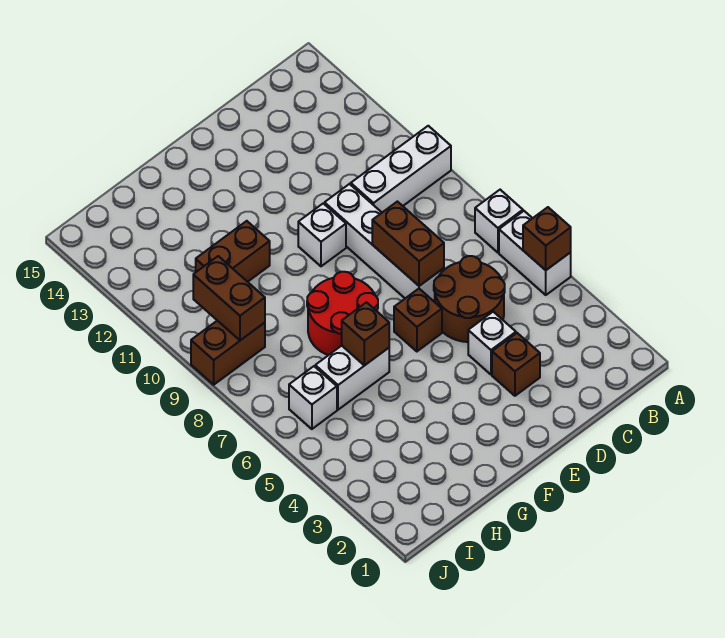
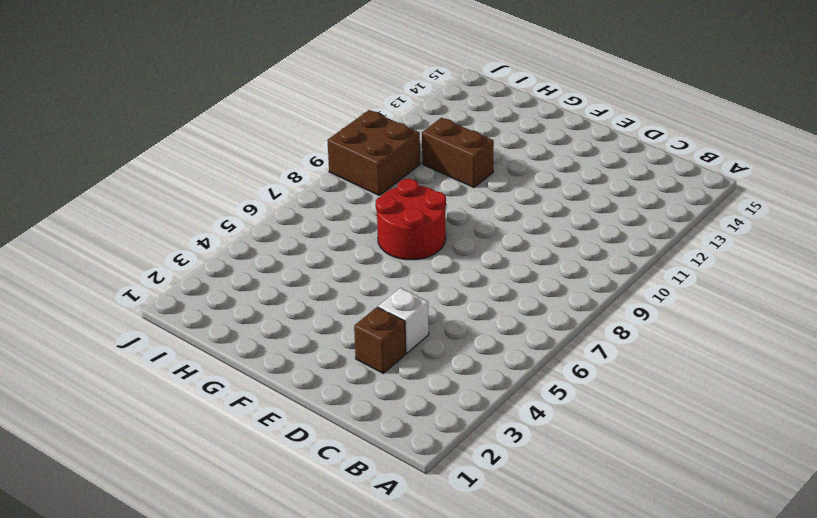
brown brick I9:J10 level 1 -> brown brick I9:J9 level 1
none -> white brick A5:A6 level 1
none -> white brick A7 level 1
none -> white brick A10:C10 level 1

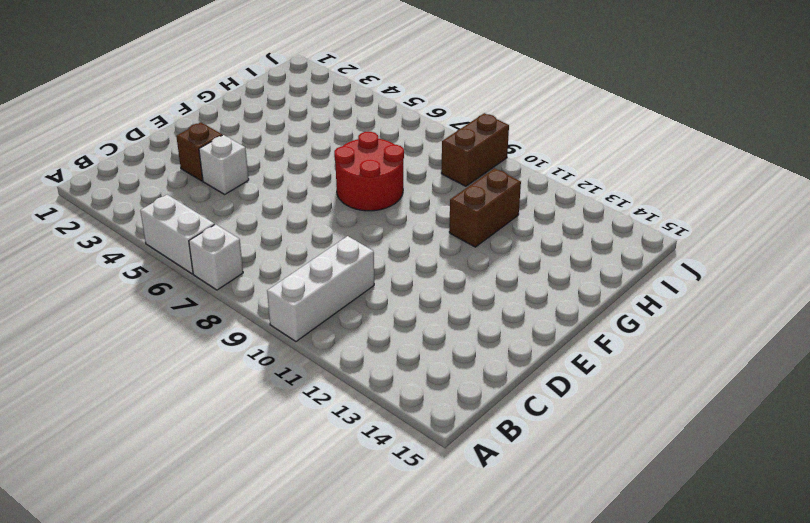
none -> brown round brick C5:D6 level 1
none -> white brick D7:D10 level 1
none -> brown brick E6 level 1

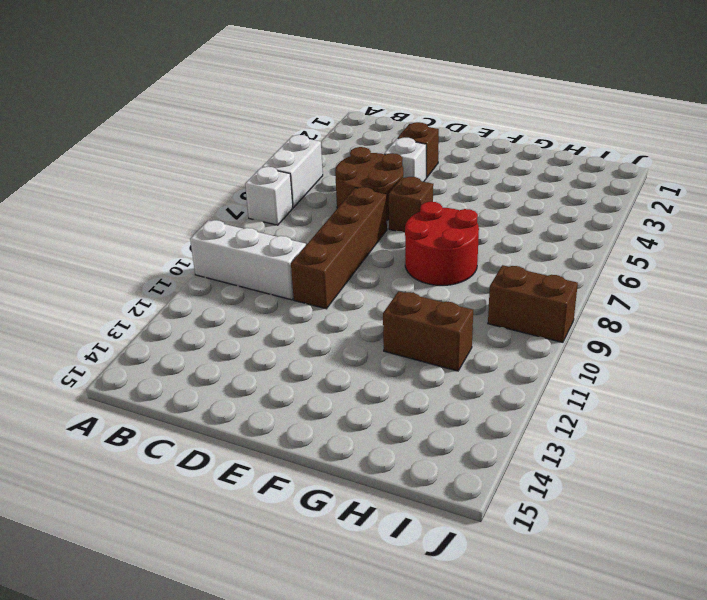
brown brick D7:D10 level 1 -> white brick D7:D10 level 1
none -> white brick E10 level 1
none -> white brick G6:H6 level 1
none -> white brick I6 level 1

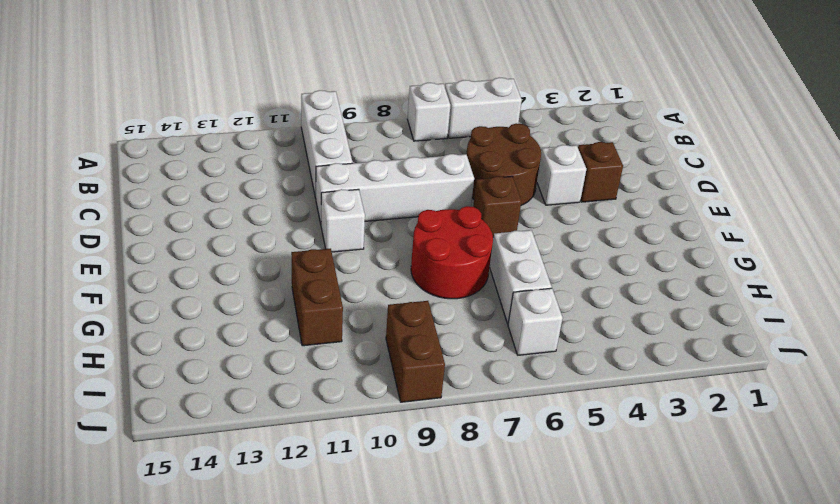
none -> brown brick A5 level 2
none -> brown brick D7:D8 level 2
none -> brown brick G6 level 2

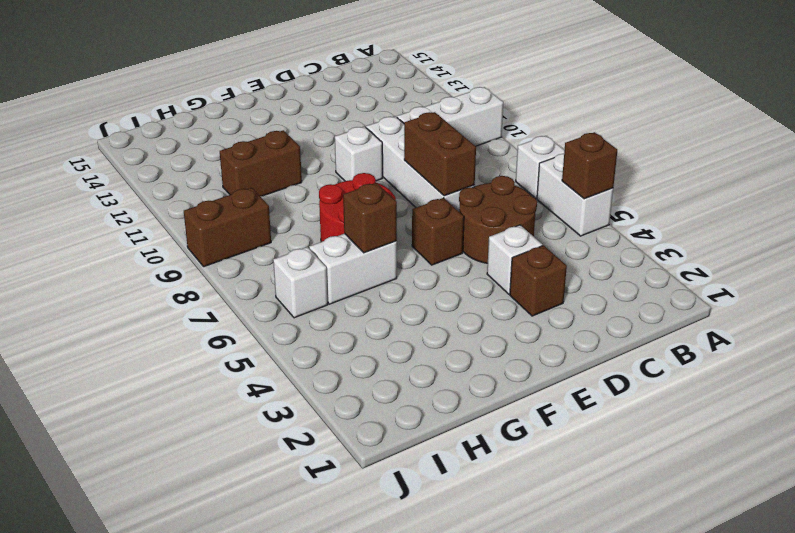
none -> brown brick I9:I10 level 2

